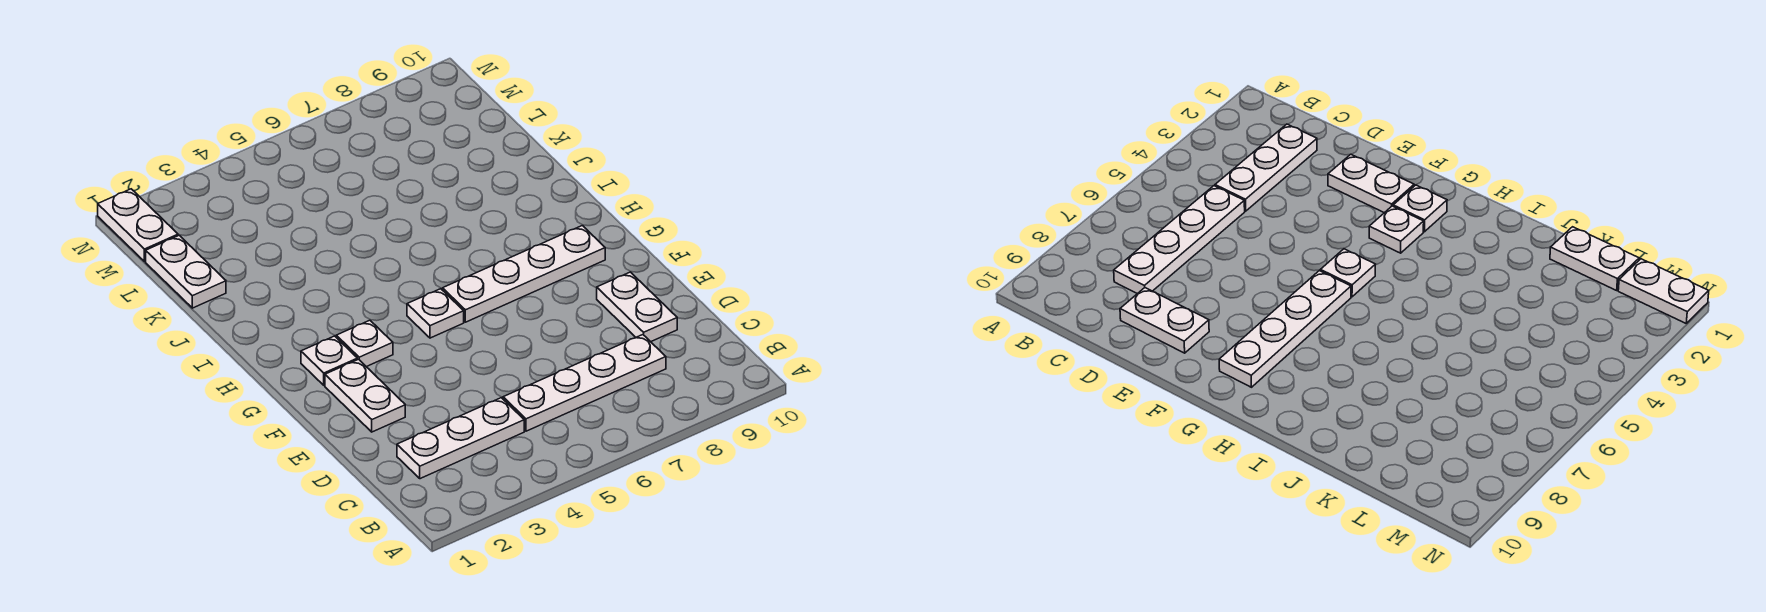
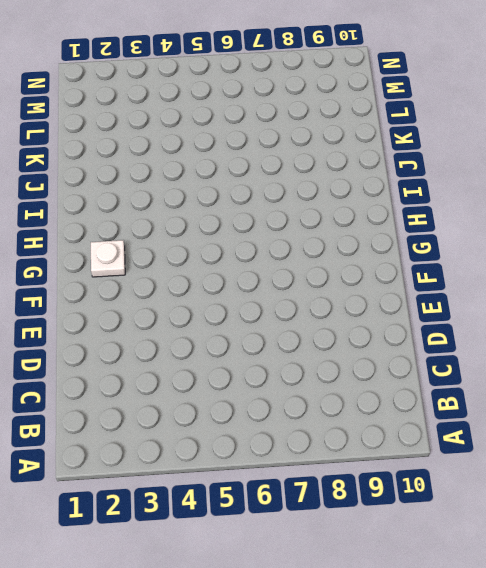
none -> white plate C2:C4 level 1
none -> white plate C5:C8 level 1

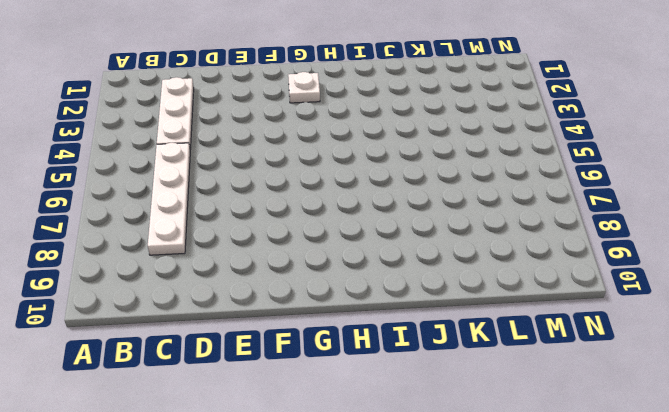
none -> white plate D9:E9 level 1
none -> white plate E2:F2 level 1

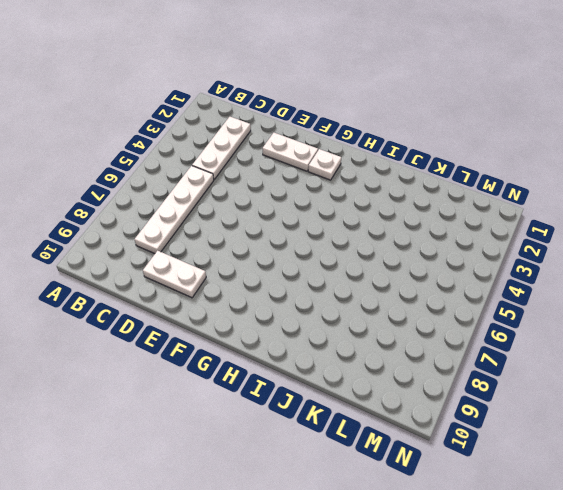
none -> white plate G3 level 1
none -> white plate G5 level 1

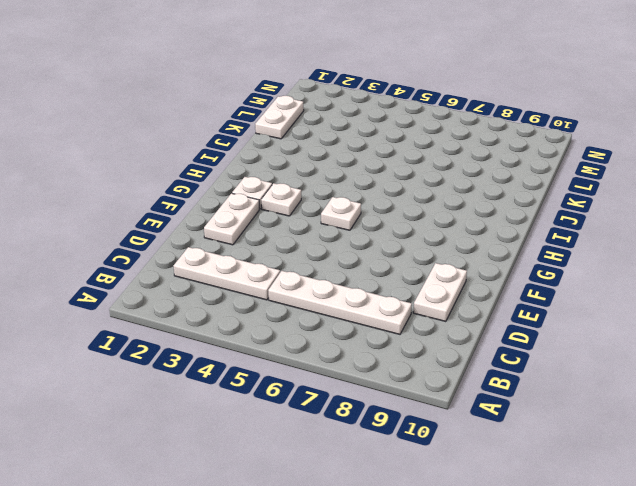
none -> white plate G6:G9 level 1
none -> white plate M1:N1 level 1

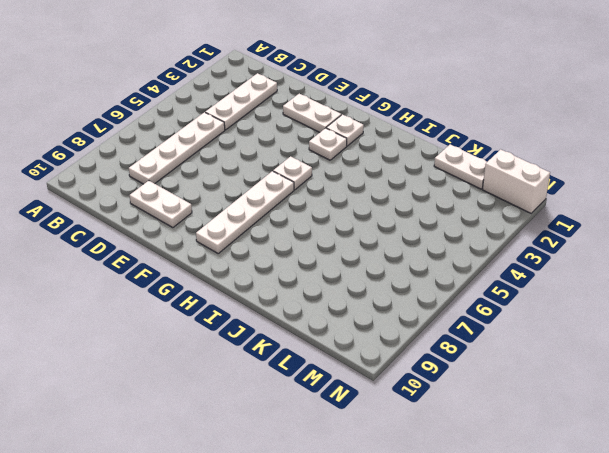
white brick M1:N1 level 1 -> white plate M1:N1 level 1

